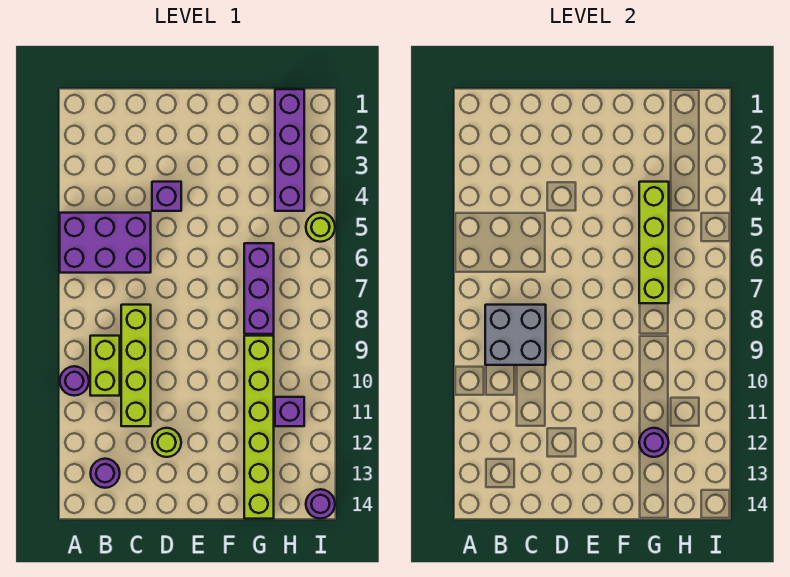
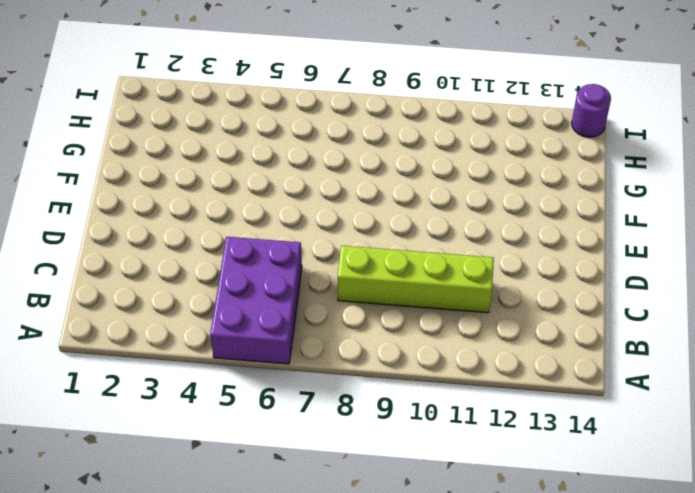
none -> purple round brick A10 level 1
none -> lime brick B9:B10 level 1
none -> purple round brick B13 level 1

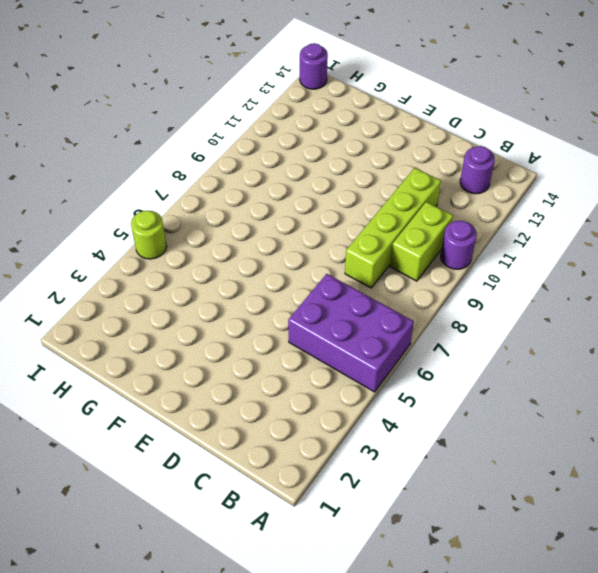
none -> purple brick D4 level 1
none -> lime round brick D12 level 1
none -> purple brick G6:G8 level 1

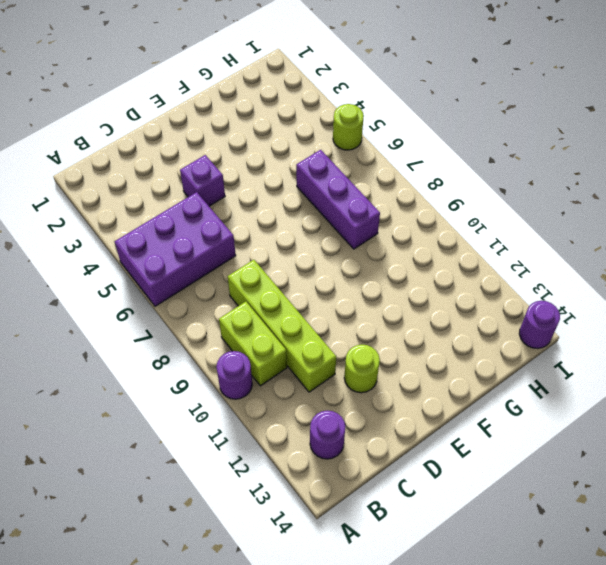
none -> lime brick G9:G14 level 1
none -> purple brick H1:H4 level 1
none -> purple brick H11 level 1

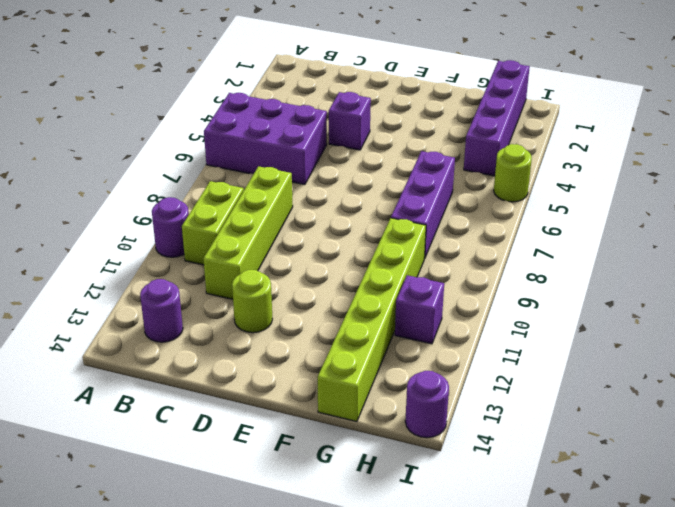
none -> grey brick B8:C9 level 2
none -> lime brick G4:G7 level 2
none -> purple round brick G12 level 2

